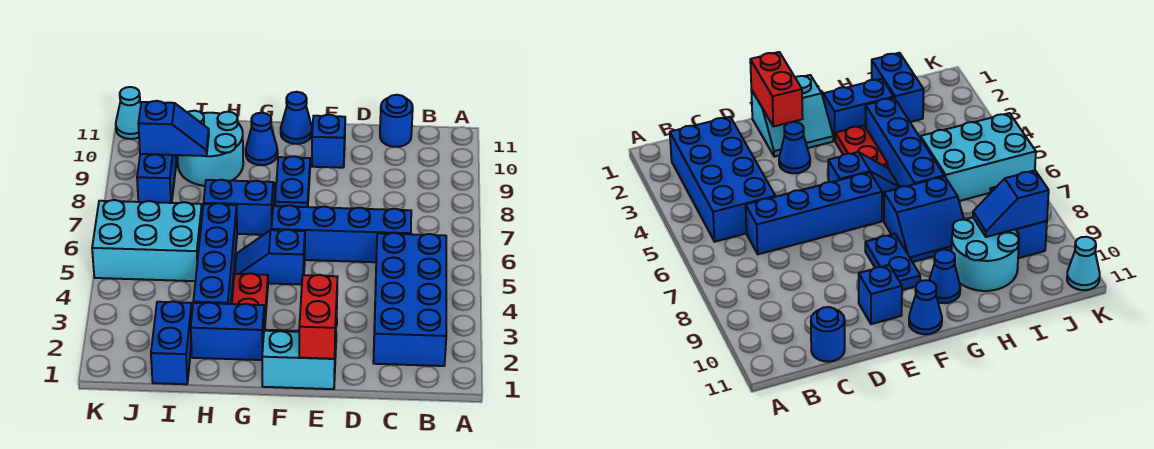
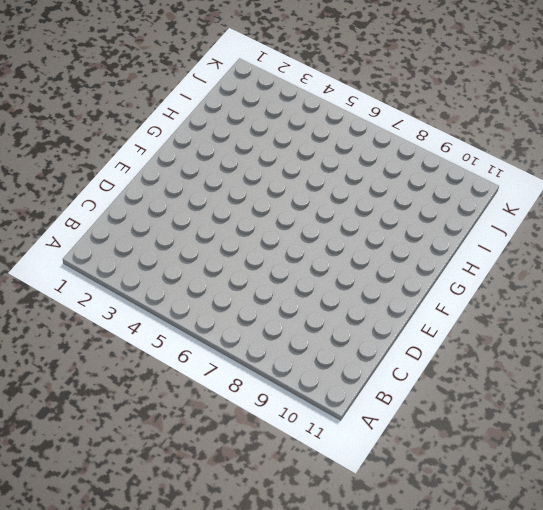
none -> blue brick B2:C5 level 1
none -> blue brick C6:F6 level 1
none -> blue round brick C11 level 1

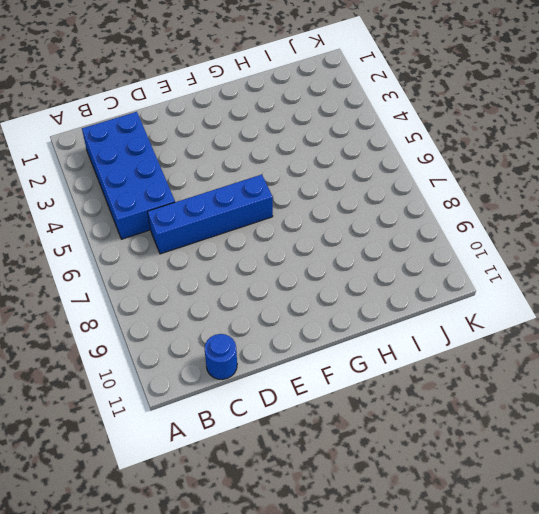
none -> cyan slope E1:F2 level 1 top 1
none -> blue cone E3 level 1
none -> blue brick E10 level 1

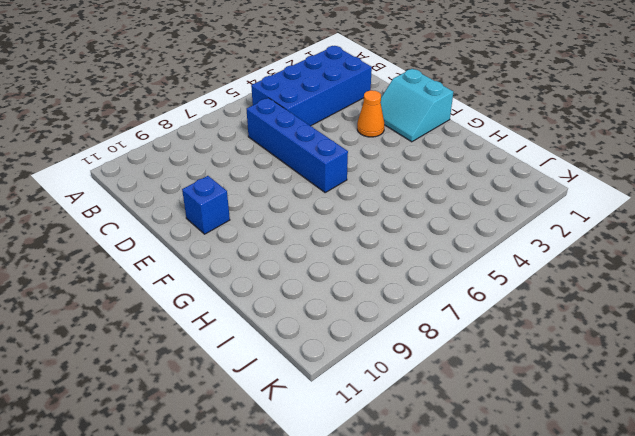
orange cone E3 level 1 -> blue cone E3 level 1
none -> blue round brick C11 level 1
none -> blue slope F5:G5 level 1 top F
none -> blue plate F8:F9 level 1

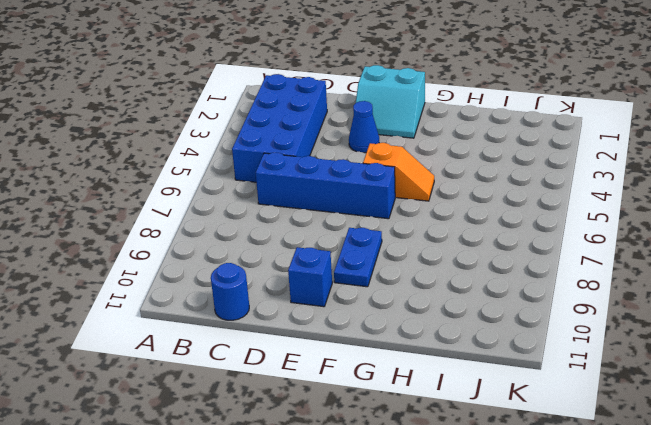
orange slope F5:G5 level 1 top F -> blue slope F5:G5 level 1 top F
none -> blue cone F11 level 1
none -> blue brick G2:H2 level 1
none -> red plate G3:G4 level 1

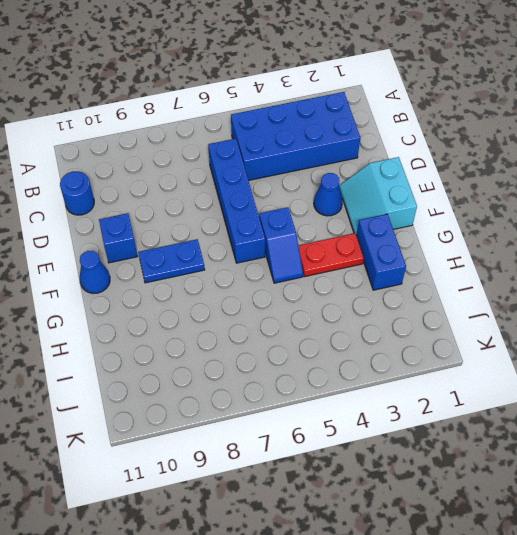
none -> blue slope G7:H8 level 1 top 7
none -> blue cone G10 level 1
none -> blue brick H3:H6 level 1

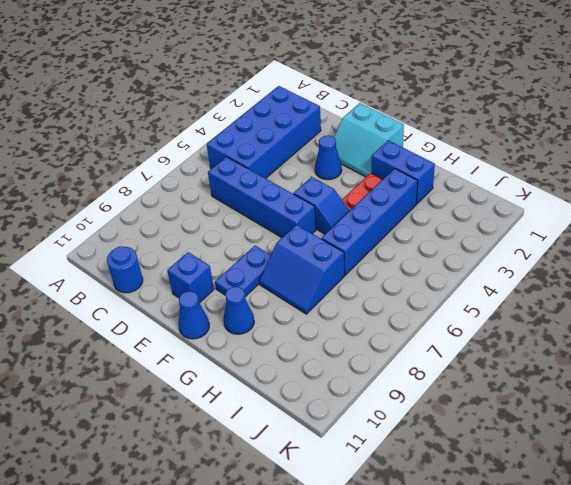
none -> cyan round brick H9:I10 level 1
none -> blue brick I1:I2 level 1
none -> cyan brick I5:K6 level 1

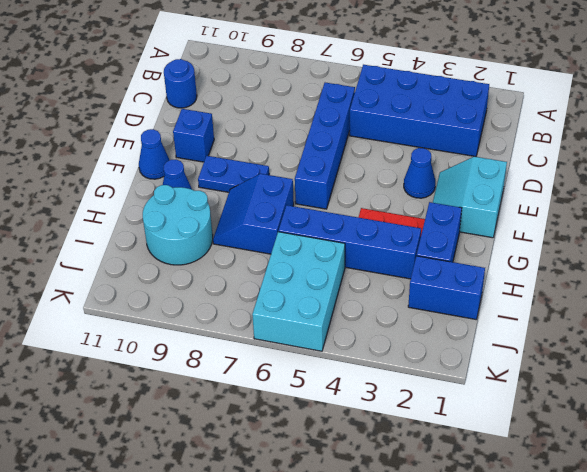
none -> blue slope F5:G5 level 1 top F
none -> blue brick J8:J9 level 1
none -> cyan cone K11 level 1

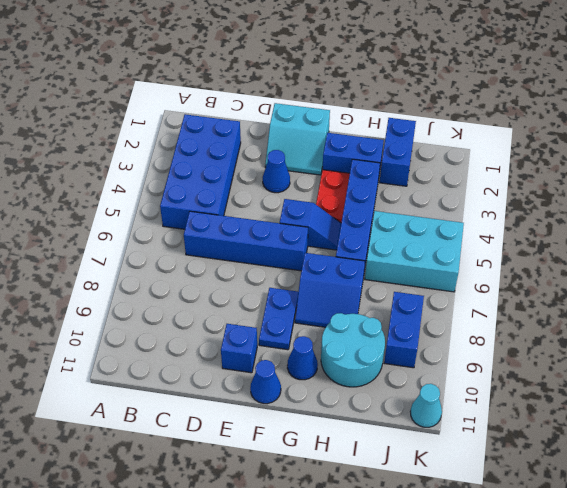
none -> blue round brick C11 level 1
none -> red brick E1:E2 level 2
none -> blue slope I9:J9 level 2 top J

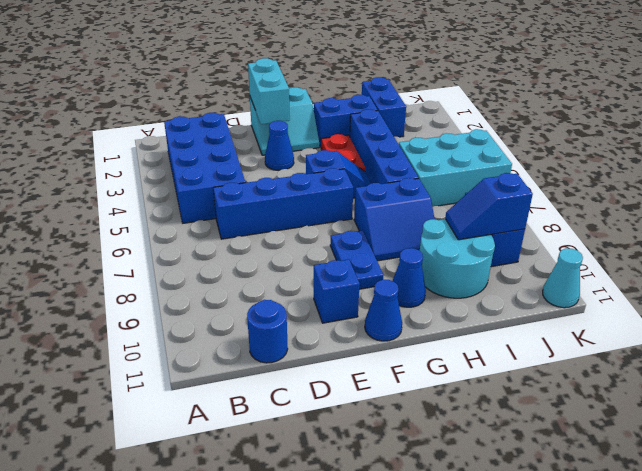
cyan brick E1:E2 level 2 -> red brick E1:E2 level 2

